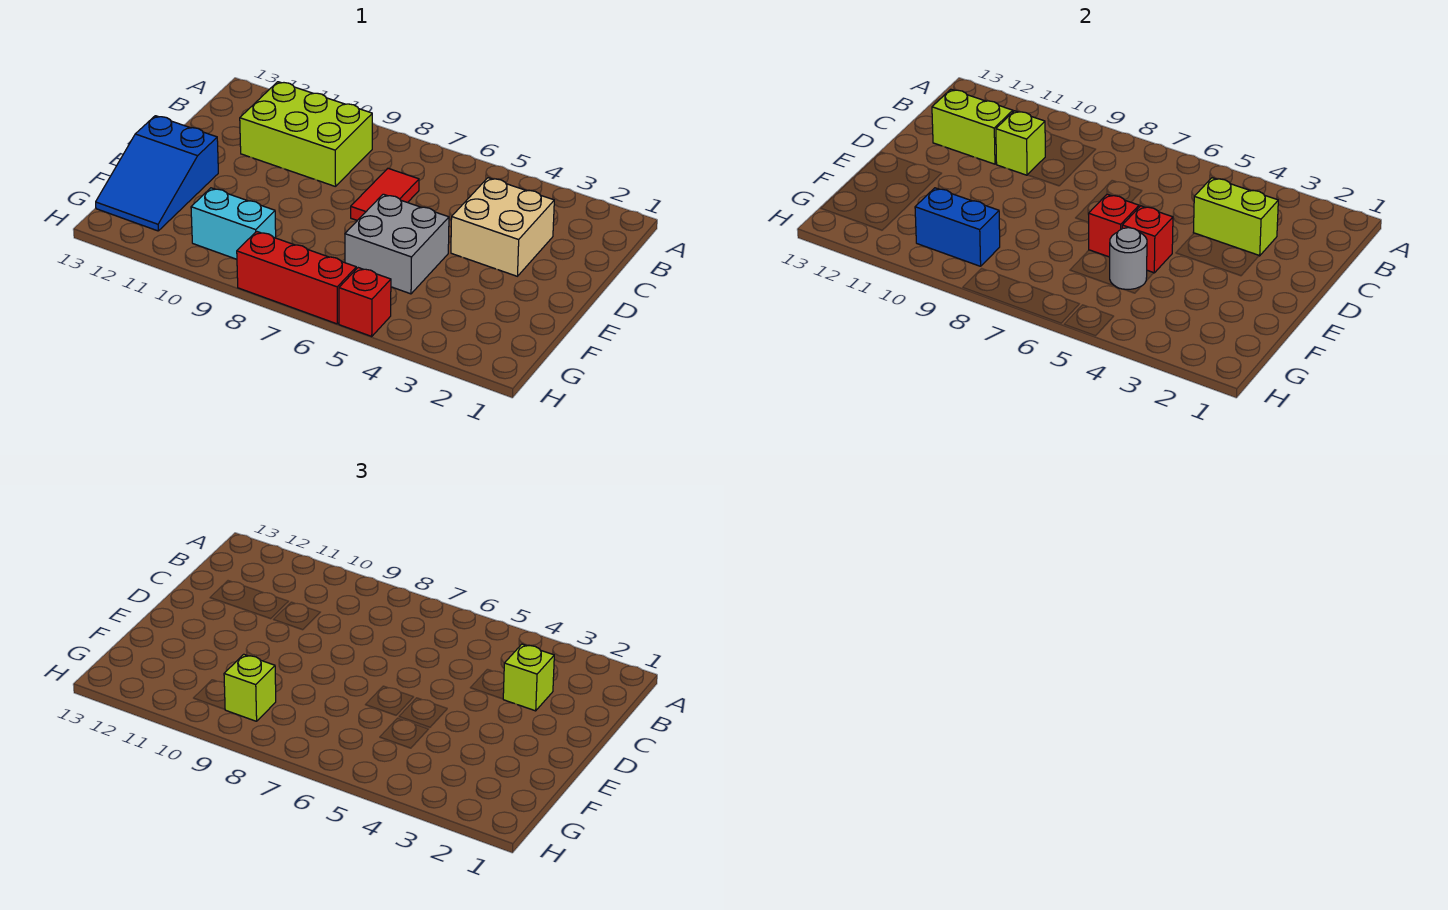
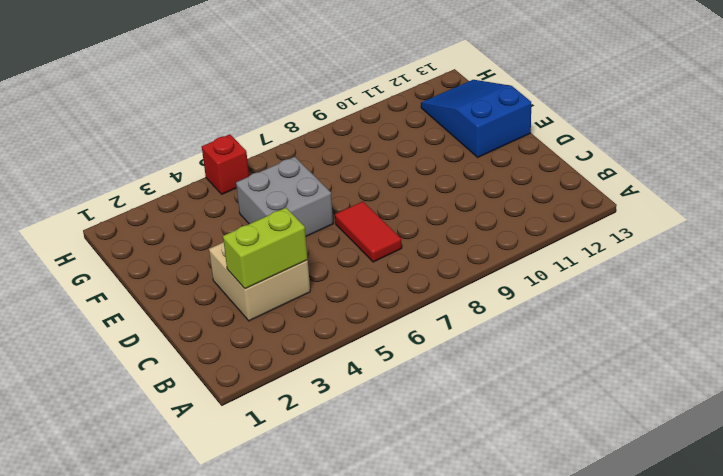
none -> lime brick B9:C11 level 1
none -> cyan brick G9:G10 level 1
none -> red brick H6:H8 level 1

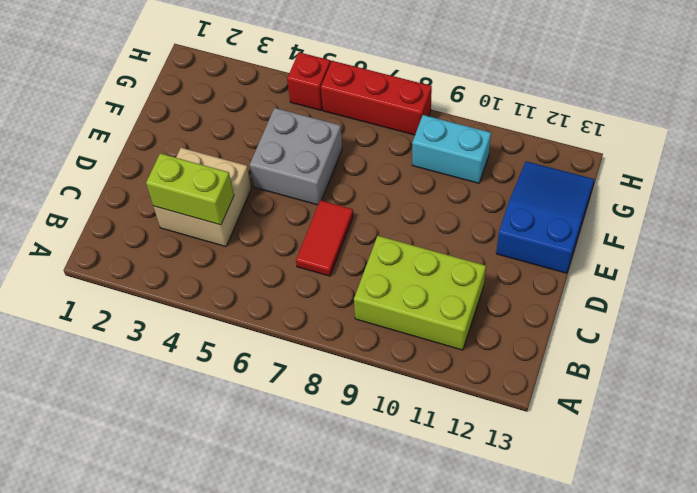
none -> lime brick C10 level 2
none -> lime brick C11:C12 level 2
none -> red brick E5 level 2

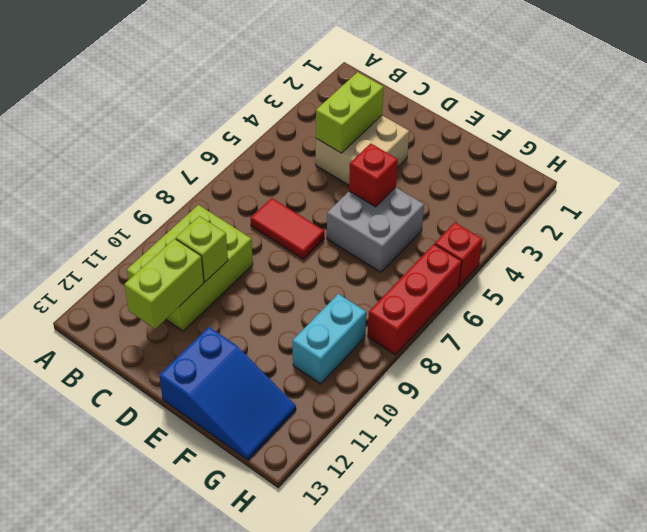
none -> red brick E6 level 2
none -> grey round brick F5 level 2
none -> blue brick G9:G10 level 2

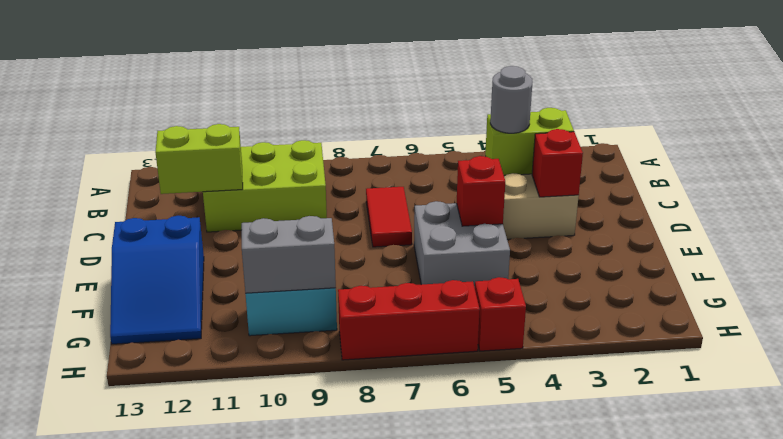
grey round brick C4 level 3 -> grey round brick F5 level 2
red brick D3 level 2 -> red brick E6 level 2
grey brick G9:G10 level 2 -> blue brick G9:G10 level 2
none -> lime brick C10 level 2
none -> lime brick C3 level 3
none -> lime brick G9 level 3

